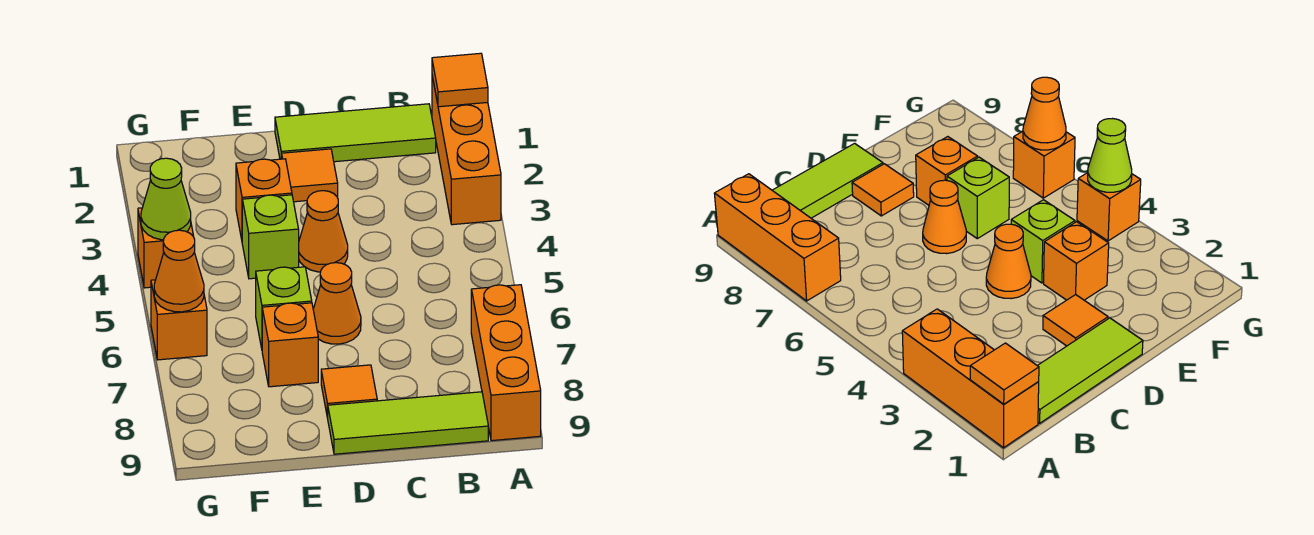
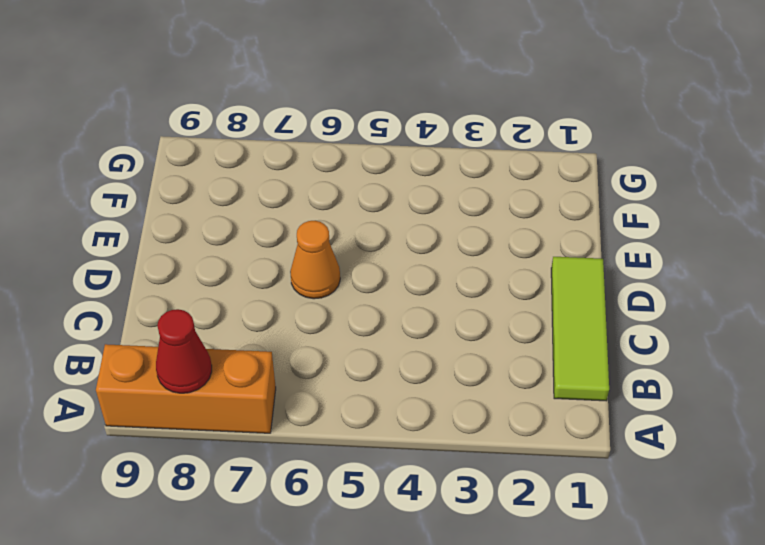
red cone A8 level 2 -> none
none -> orange brick A1:A3 level 1
none -> lime tile B9:D9 level 1
none -> orange tile D2 level 1

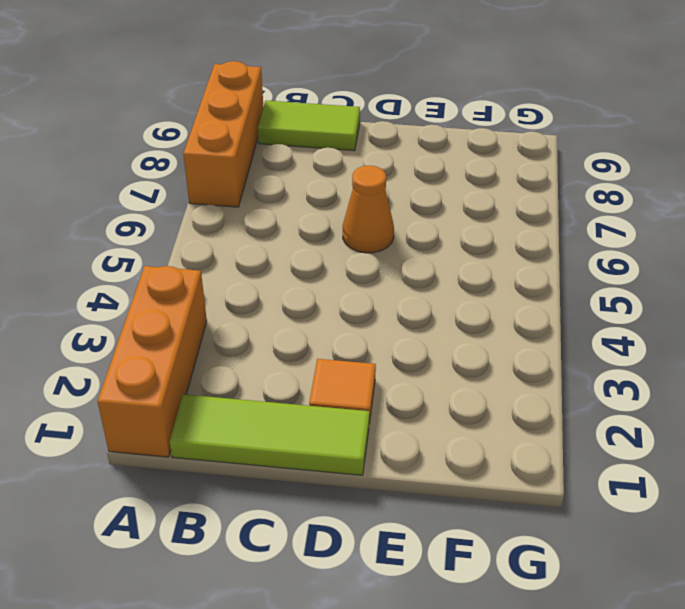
lime tile B9:C9 level 1 -> lime tile B9:D9 level 1
none -> orange cone D4 level 1
none -> orange tile D8 level 1
none -> orange brick E3 level 1

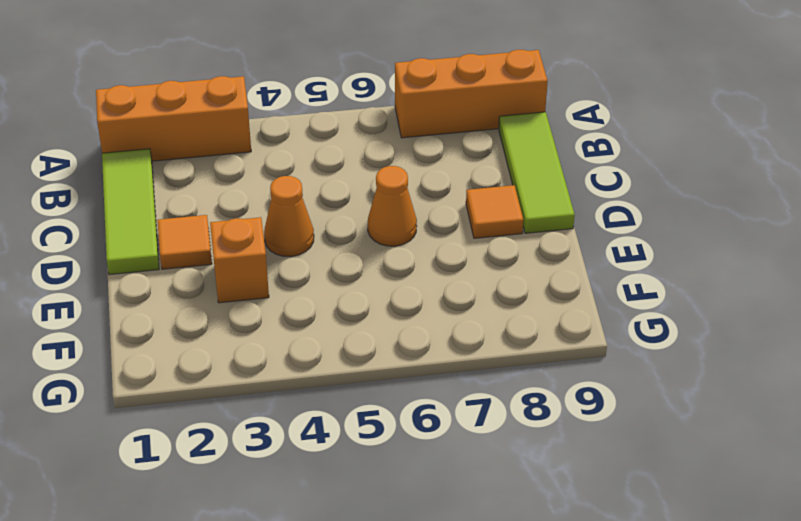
none -> lime brick E4 level 1
none -> lime brick E6 level 1
none -> orange brick E7 level 1

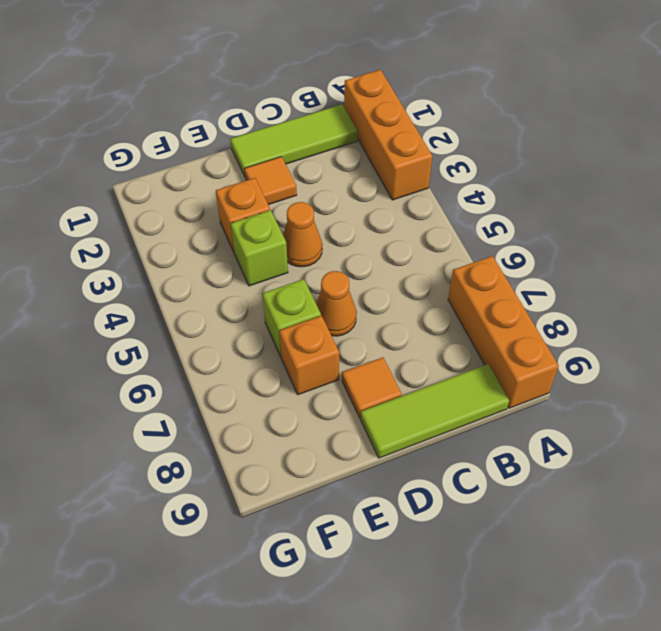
none -> orange brick G4 level 1
none -> orange brick G6 level 1
none -> orange tile A1 level 2

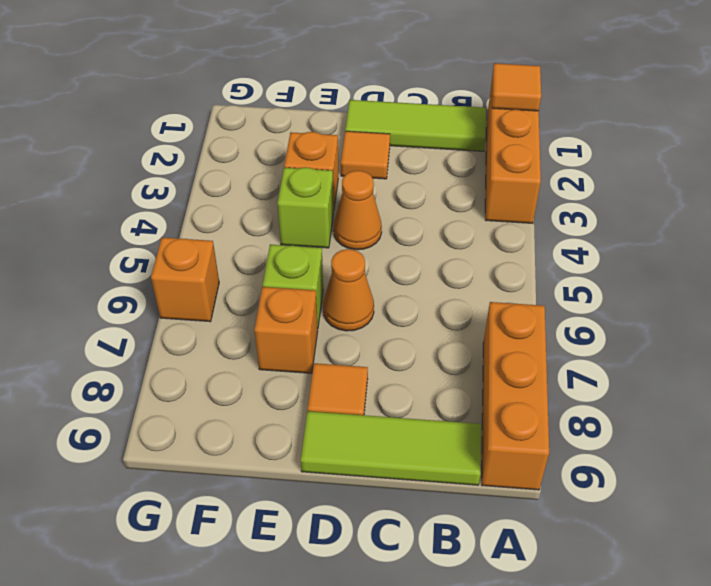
none -> orange brick G4 level 1
none -> lime cone G4 level 2
none -> orange cone G6 level 2

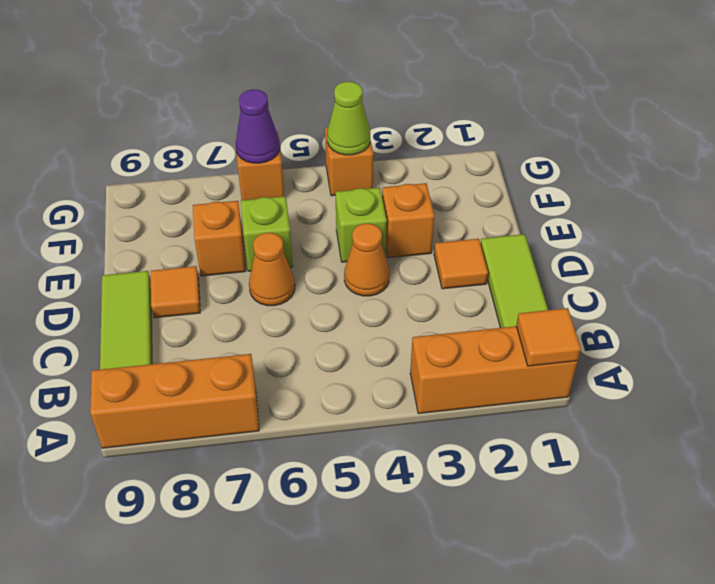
purple cone G6 level 2 -> orange cone G6 level 2

